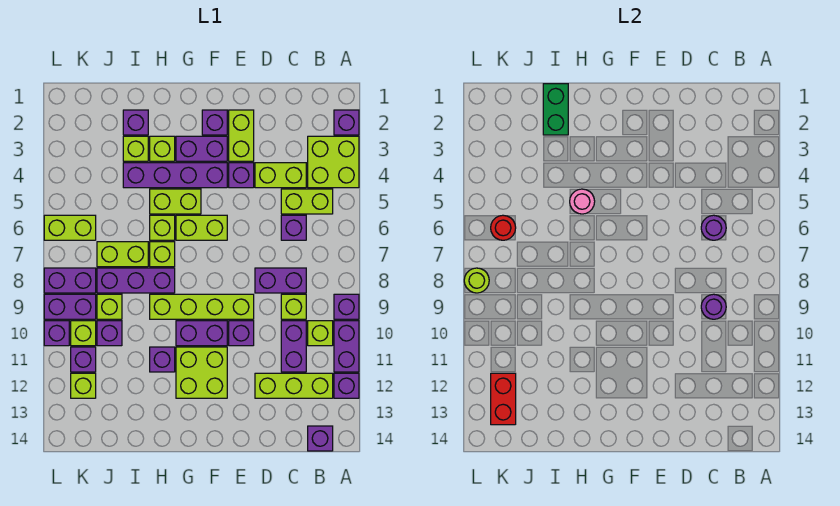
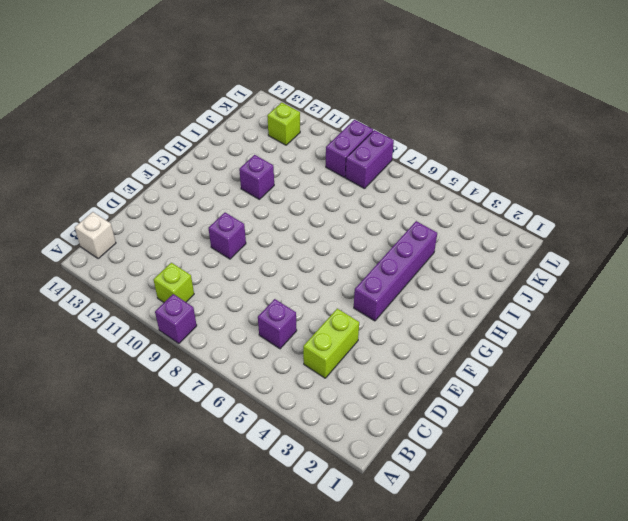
white brick B14 level 1 -> purple brick B14 level 1
none -> purple brick A2 level 1
none -> lime brick A3:B4 level 1
none -> purple brick A10:A11 level 1
none -> purple brick A12 level 1

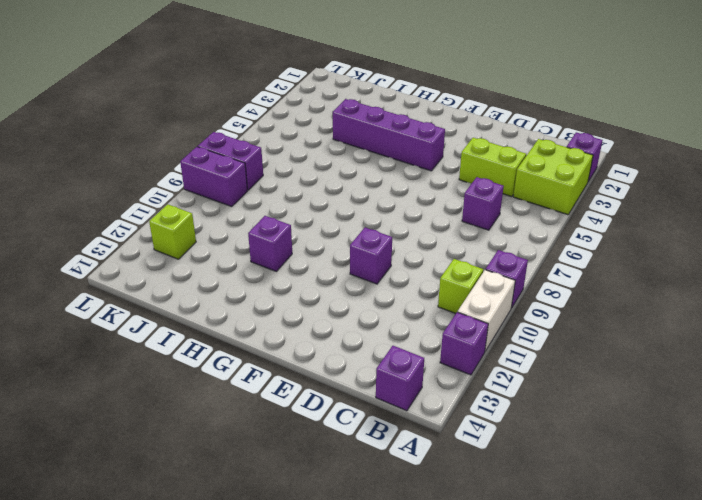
white brick A10:A11 level 1 -> purple brick A10:A11 level 1
none -> lime brick B5:C5 level 1
none -> lime brick B12:D12 level 1
none -> purple brick C8:D8 level 1
none -> lime brick C9 level 1

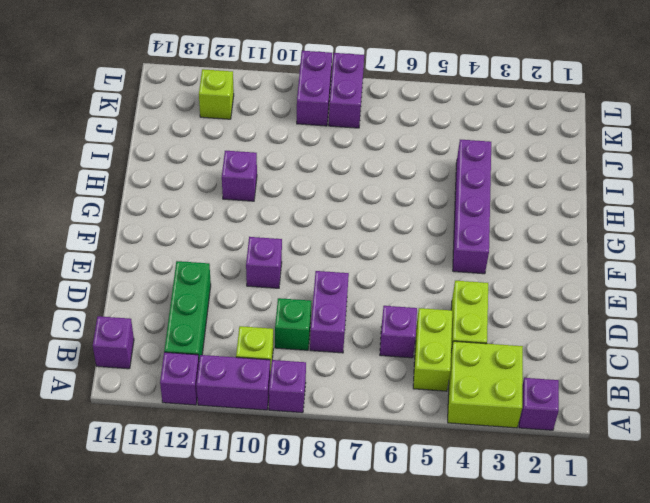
green brick B12:D12 level 1 -> lime brick B12:D12 level 1
green brick C9 level 1 -> lime brick C9 level 1
none -> purple brick C10:C11 level 1
none -> lime brick E2:E3 level 1
none -> purple brick E4 level 1
none -> lime brick E9:H9 level 1

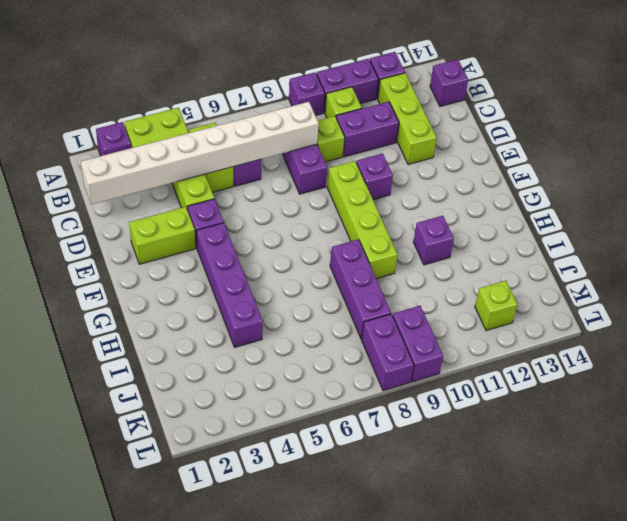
white brick C1:C8 level 2 -> purple round brick C6 level 2
none -> purple brick F2 level 1
none -> purple brick F3:G3 level 1
none -> lime brick F6:G6 level 1
none -> purple brick F10:G10 level 1

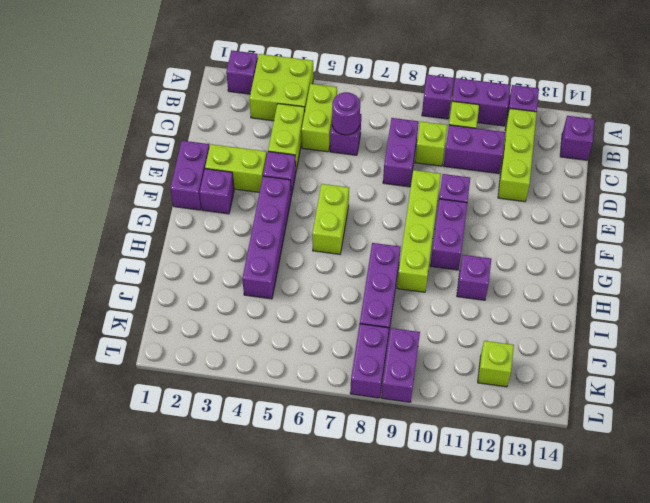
purple brick E1:F1 level 1 -> purple brick F3:G3 level 1
none -> lime brick F11:G12 level 1
none -> lime brick G5:H5 level 1
none -> lime brick H3 level 1
none -> lime brick H6 level 1

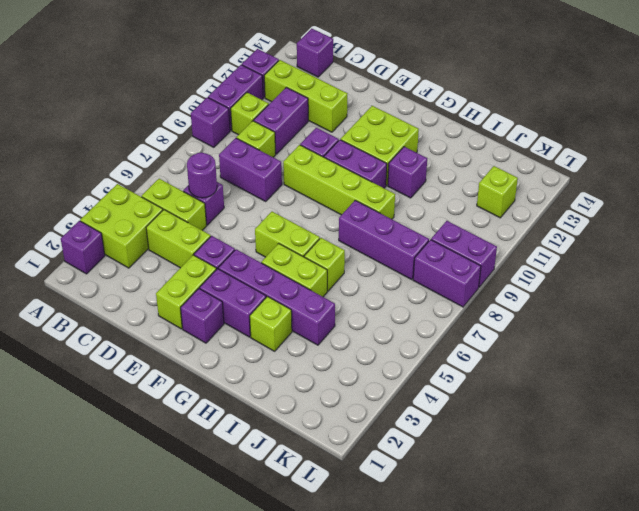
none -> lime brick H7 level 1
none -> purple brick I2 level 1
none -> lime brick I3 level 1
none -> lime brick I7:J7 level 1

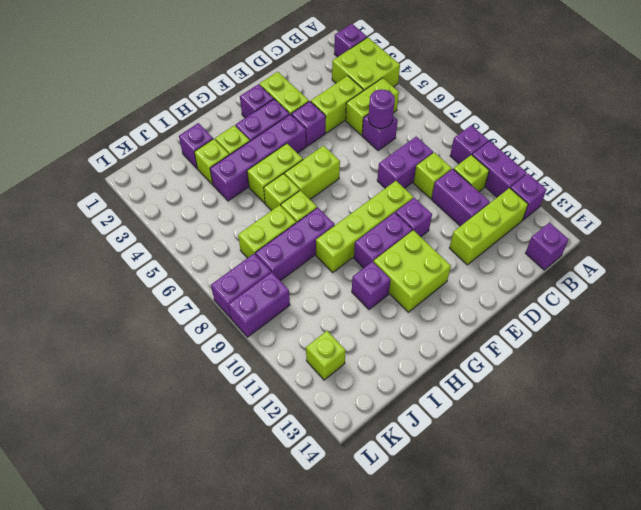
none -> lime brick J9 level 1
none -> purple brick J10 level 1
none -> lime brick K6:L6 level 1
none -> lime brick K10 level 1

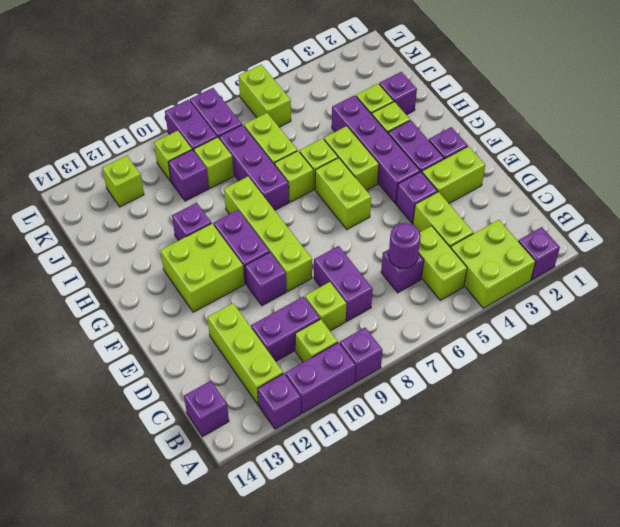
none -> purple brick K11 level 1
none -> purple brick L10 level 1
none -> purple round brick C9 level 2
none -> pink round brick H5 level 2

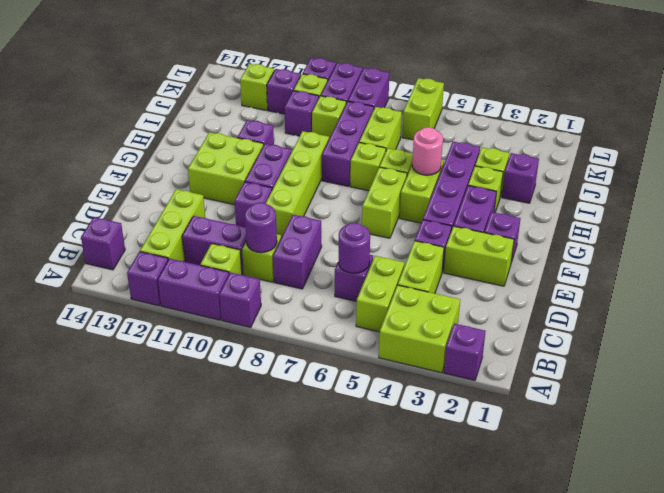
none -> green brick I1:I2 level 2
none -> red round brick K6 level 2
none -> red brick K12:K13 level 2
none -> lime round brick L8 level 2

